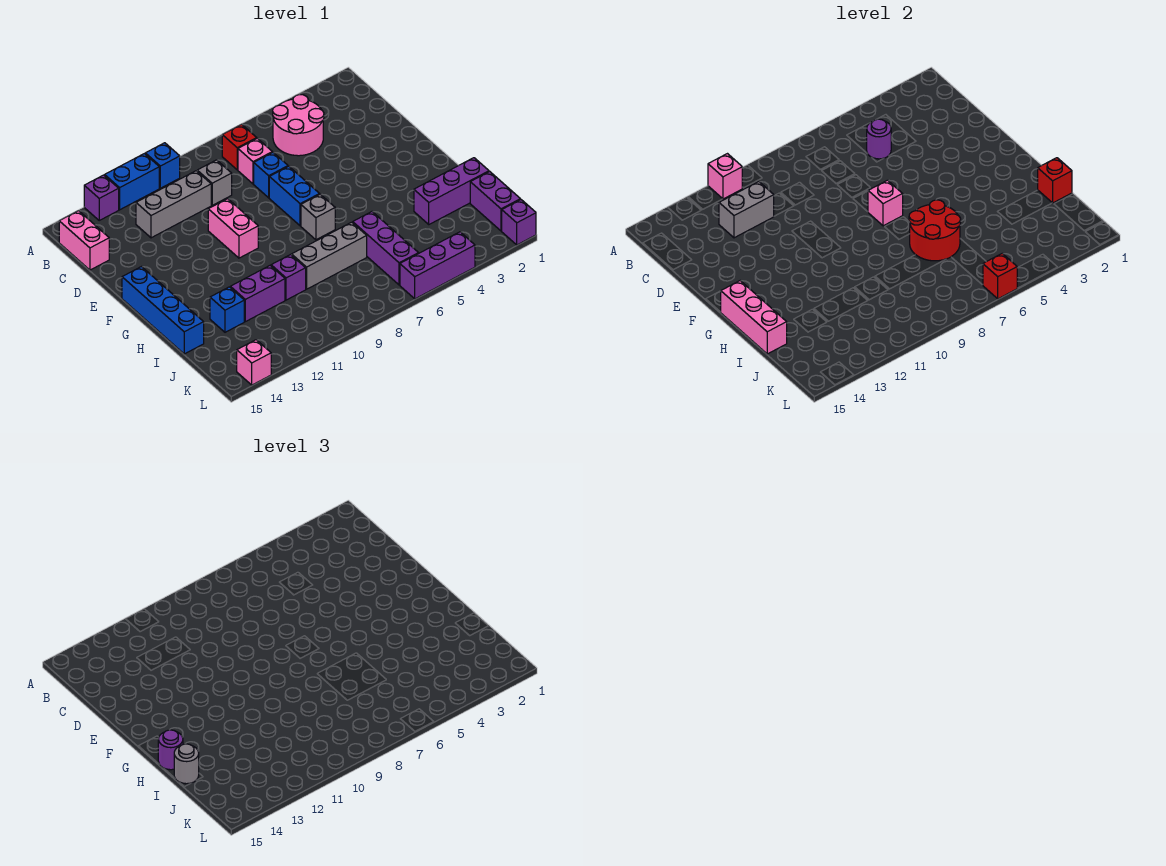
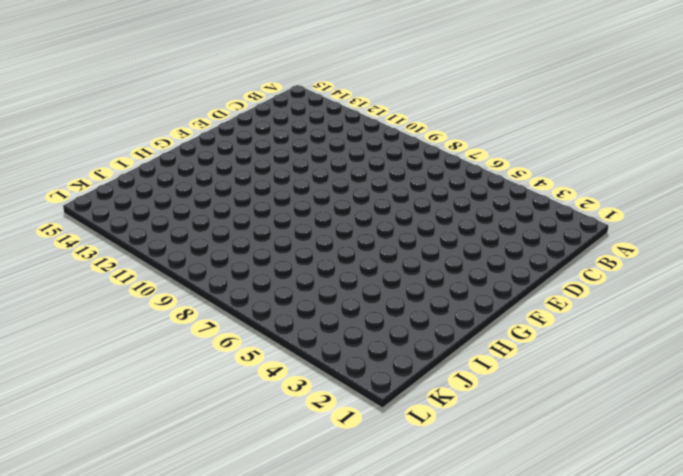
none -> blue brick A10 level 1
none -> blue brick A11:A12 level 1
none -> purple brick A13 level 1
none -> pink round brick B4:C5 level 1

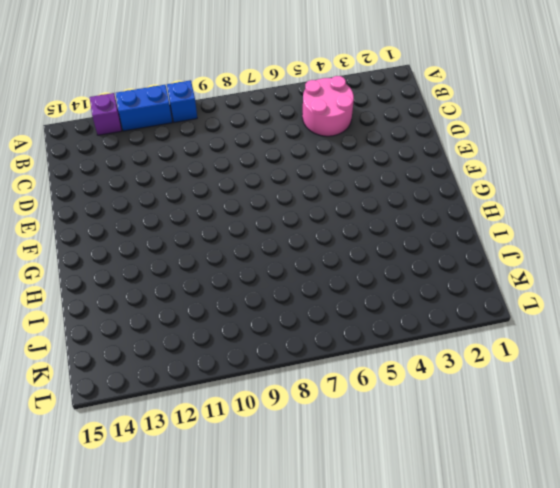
none -> red brick B7 level 1
none -> pink brick B15:C15 level 1
none -> pink brick C7 level 1
none -> grey brick C9 level 1

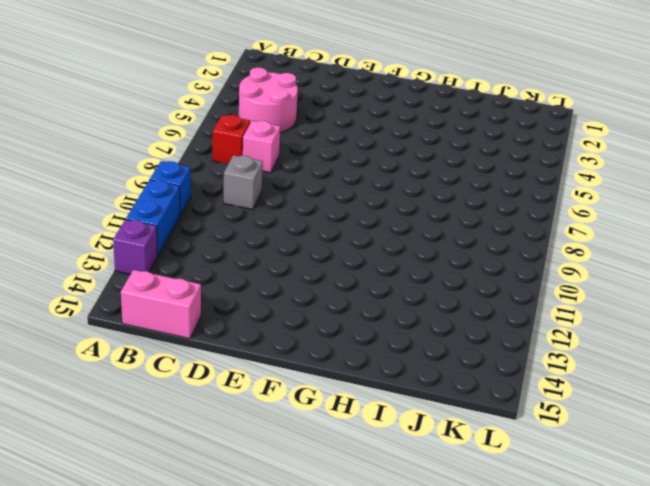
none -> grey brick C10:C12 level 1
none -> blue brick D7 level 1
none -> blue brick E7:F7 level 1
none -> pink brick E10:F10 level 1

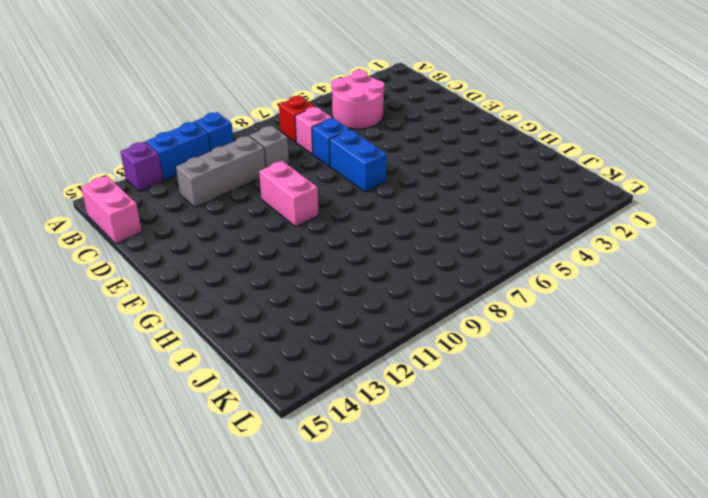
none -> blue brick F15:I15 level 1
none -> grey brick G7 level 1
none -> purple brick I1:I3 level 1
none -> purple brick I6:K6 level 1

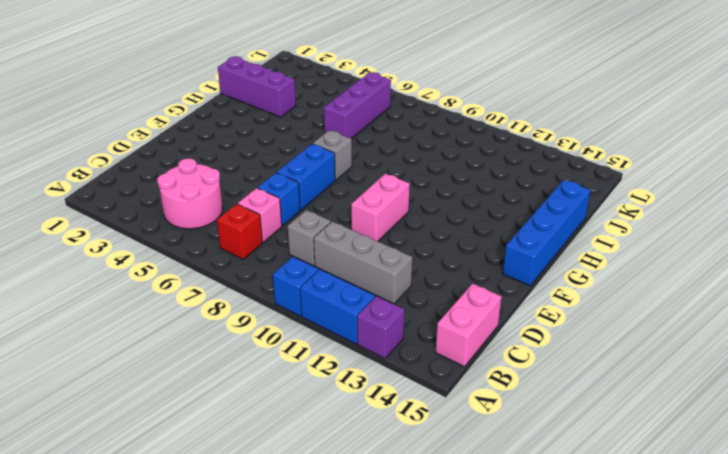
none -> grey brick I7:I9 level 1
none -> purple brick I10 level 1
none -> purple brick I11:I12 level 1
none -> blue brick I13 level 1

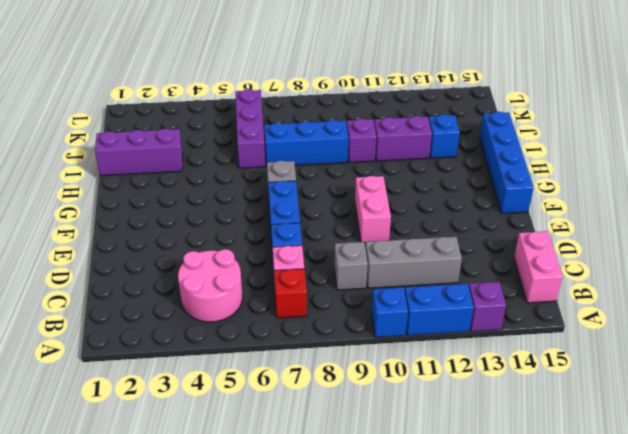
blue brick I7:I9 level 1 -> grey brick I7:I9 level 1
none -> purple brick J1:K1 level 1
none -> purple brick L1 level 1
none -> purple brick L4:L6 level 1
none -> pink brick L14 level 1

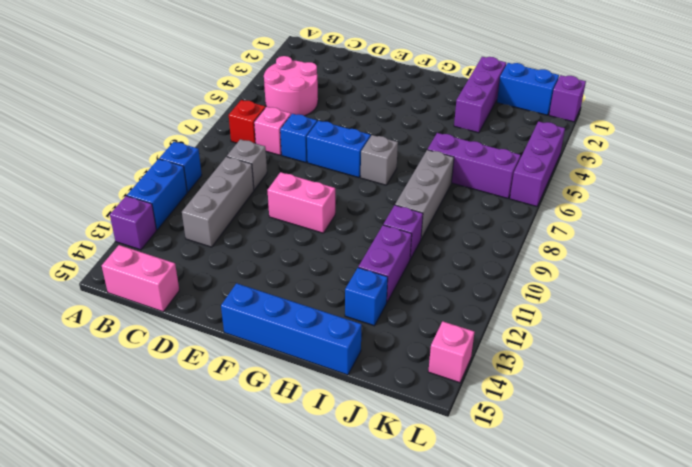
blue brick J1:K1 level 1 -> purple brick J1:K1 level 1
none -> pink brick A11 level 2
none -> purple round brick C5 level 2
none -> grey brick C11:C12 level 2
none -> pink brick F7 level 2

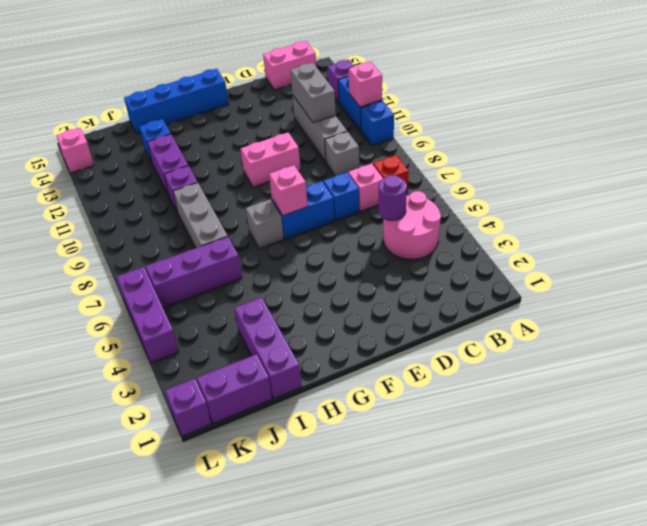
none -> pink brick G15:I15 level 2
none -> red round brick H6:I7 level 2
none -> red brick I1 level 2
none -> red brick L6 level 2

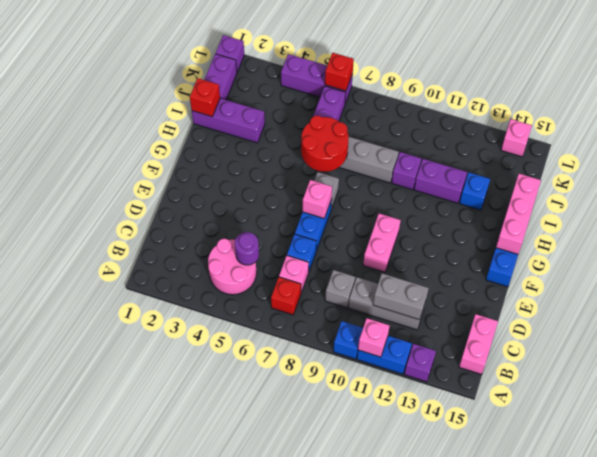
none -> purple round brick H15 level 3
none -> grey round brick I15 level 3

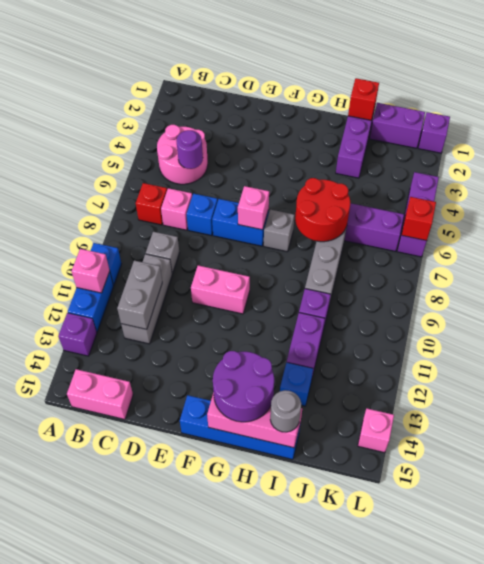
purple round brick G14:H15 level 3 -> purple round brick H15 level 3

